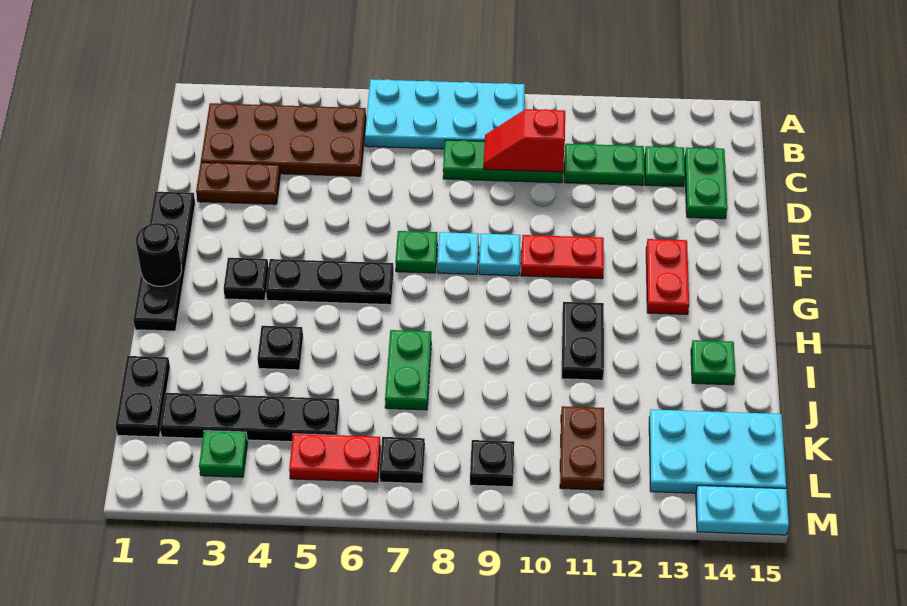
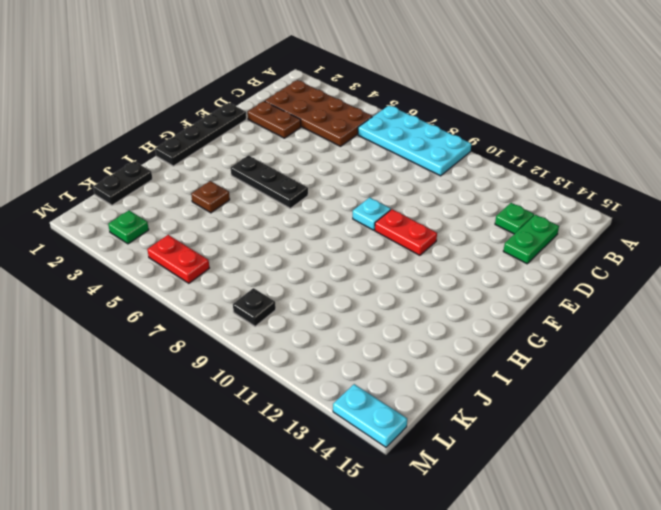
brown plate I4 level 1 -> black plate I4 level 1
none -> green plate C8:C10 level 1
none -> green plate C11:C12 level 1
none -> green plate F7 level 1
none -> cyan plate F8 level 1

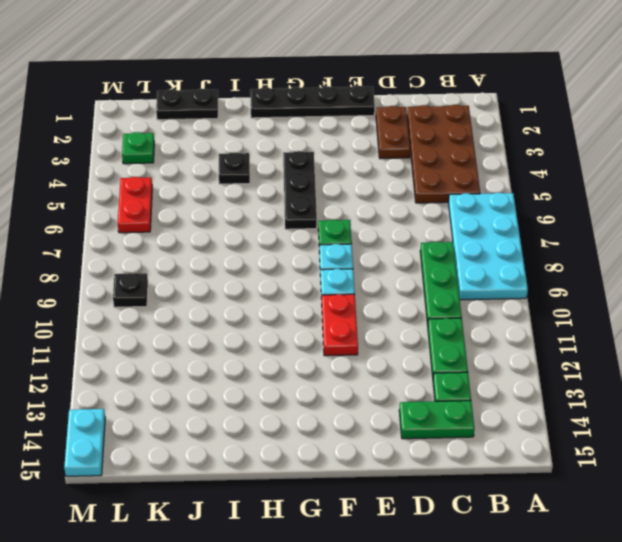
none -> red plate F13:G13 level 1
none -> black plate G3 level 1
none -> black plate H11:I11 level 1
none -> green plate I7:J7 level 1

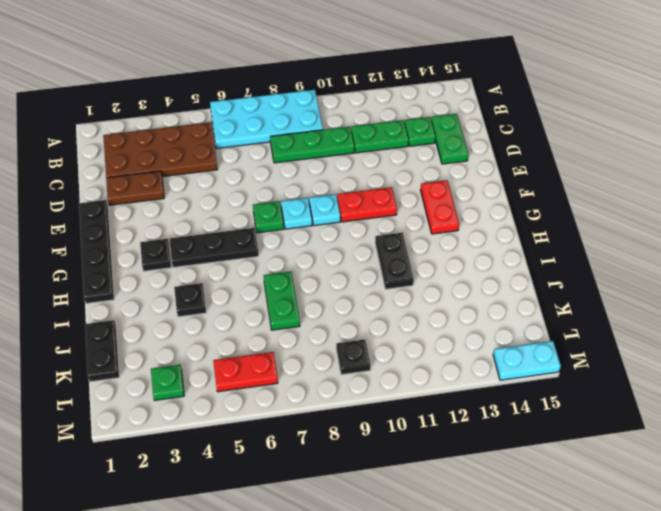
none -> green plate I14 level 1
none -> black plate K2:K5 level 1
none -> brown plate K11:L11 level 1
none -> cyan plate K13:L15 level 1

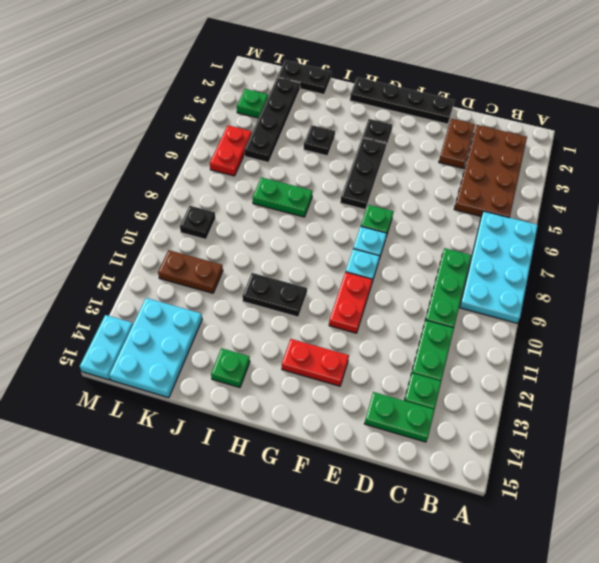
none -> black plate L7 level 1
none -> red slope C9:C10 level 2 top 10
none -> black round brick G1 level 2

